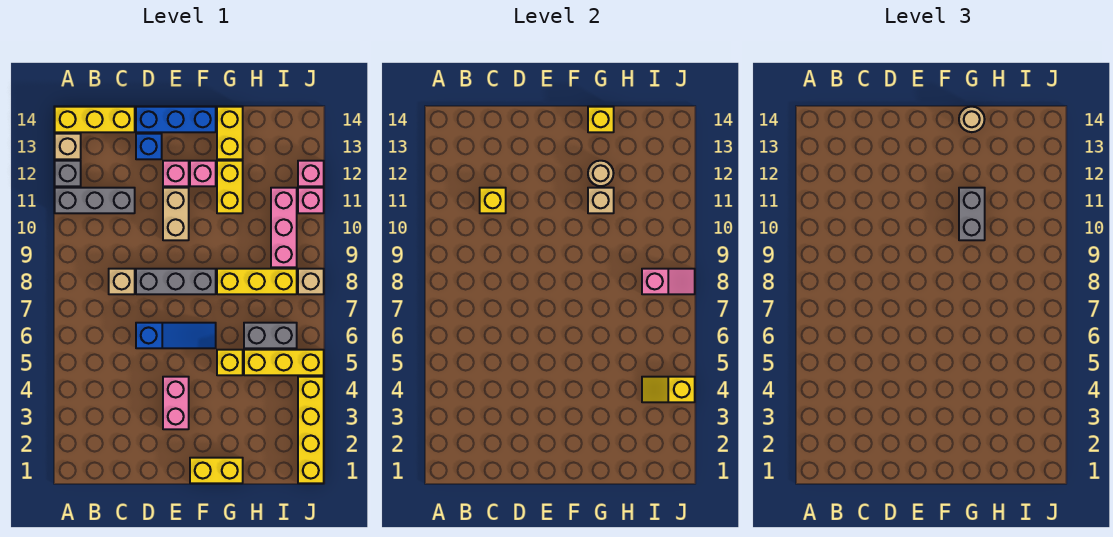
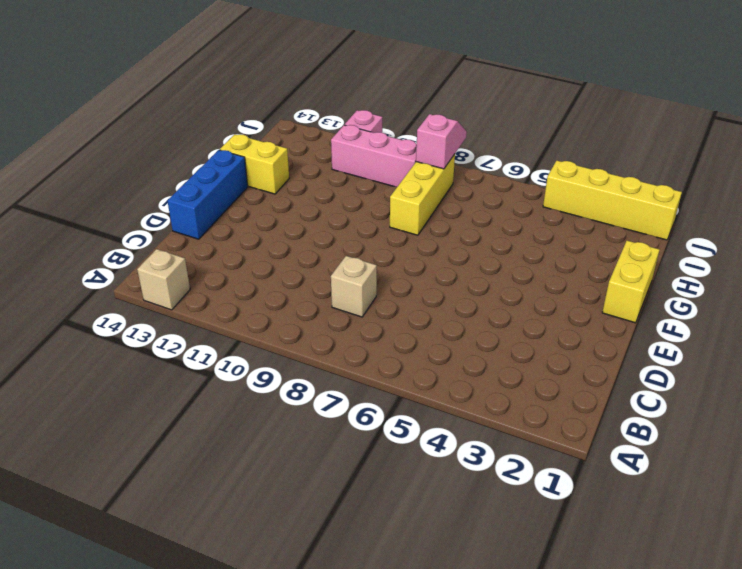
none -> grey brick A11:C11 level 1
none -> grey brick A12 level 1
none -> yellow brick A14:C14 level 1
none -> blue slope D6:F6 level 1 top D

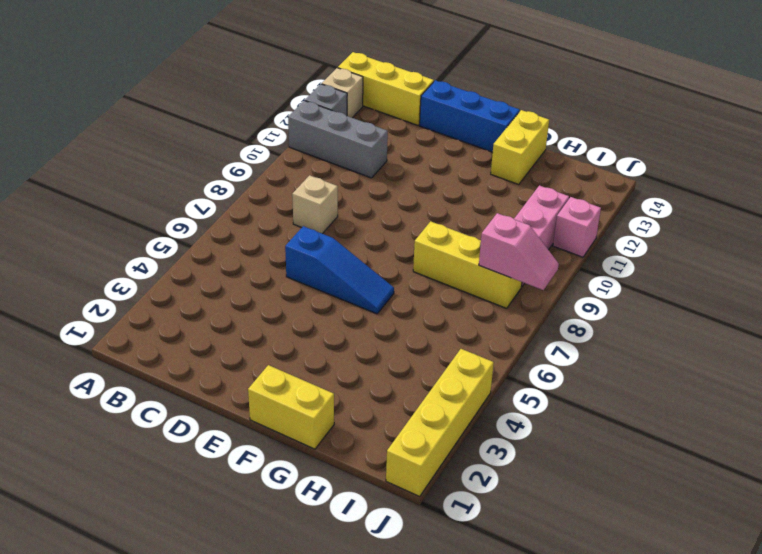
none -> grey brick D8:F8 level 1
none -> blue brick D13 level 1
none -> pink brick E3:E4 level 1
none -> tan brick E10:E11 level 1

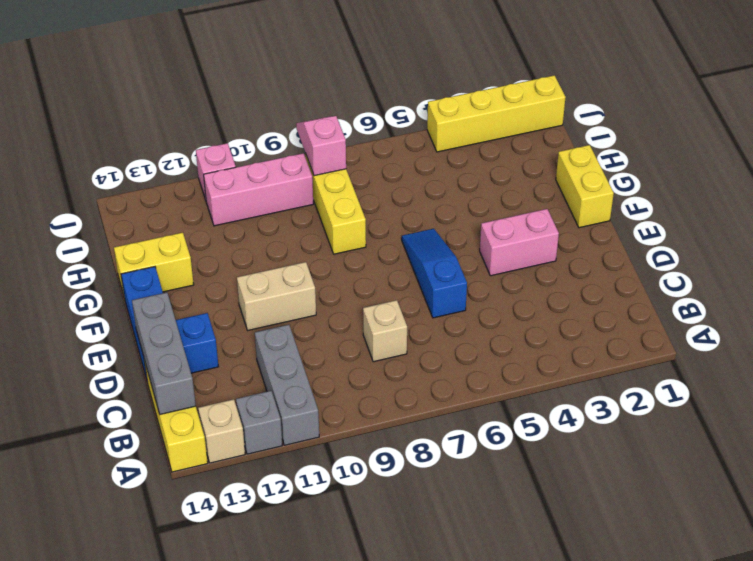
grey brick B14:D14 level 2 -> grey brick D8:F8 level 1
none -> pink brick E12 level 1
none -> pink brick F12 level 1
none -> yellow brick G5 level 1
none -> yellow brick G11:G12 level 1

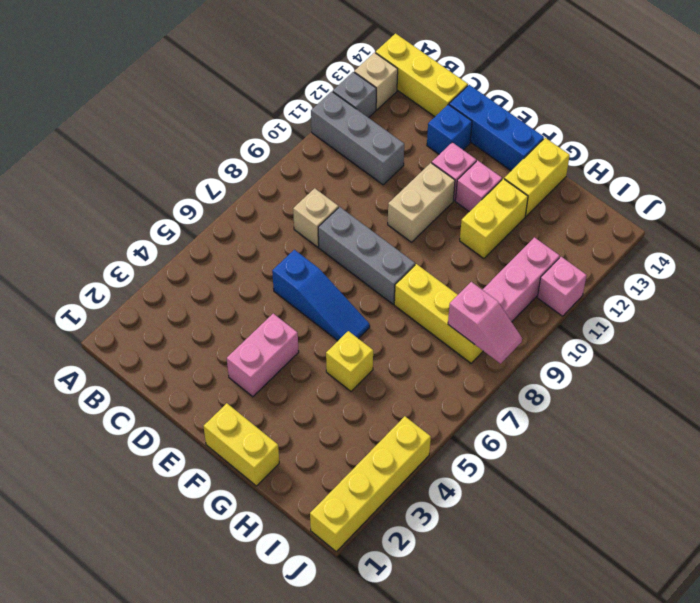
none -> yellow brick H5:J5 level 1
none -> grey brick H6:I6 level 1
none -> tan brick J8 level 1
none -> pink brick J12 level 1

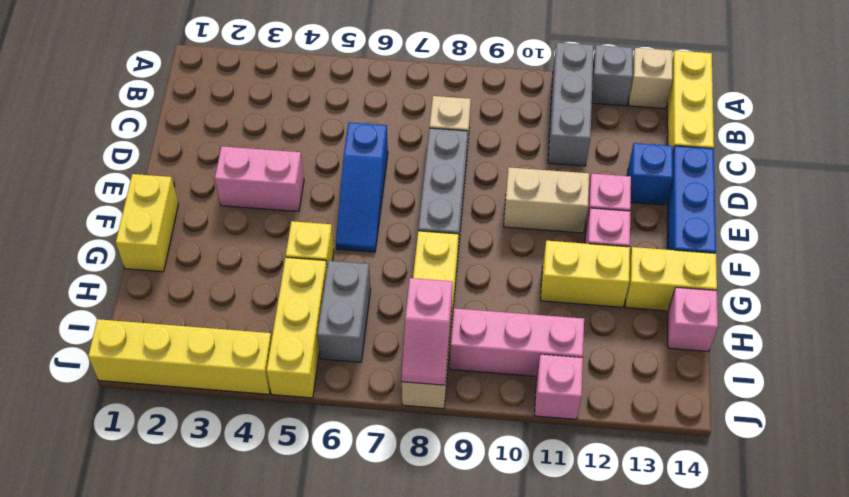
pink brick H14 level 1 -> pink brick J12 level 1
none -> yellow brick C11 level 2
none -> tan brick G11 level 2
none -> tan round brick G12 level 2
none -> yellow brick G14 level 2

